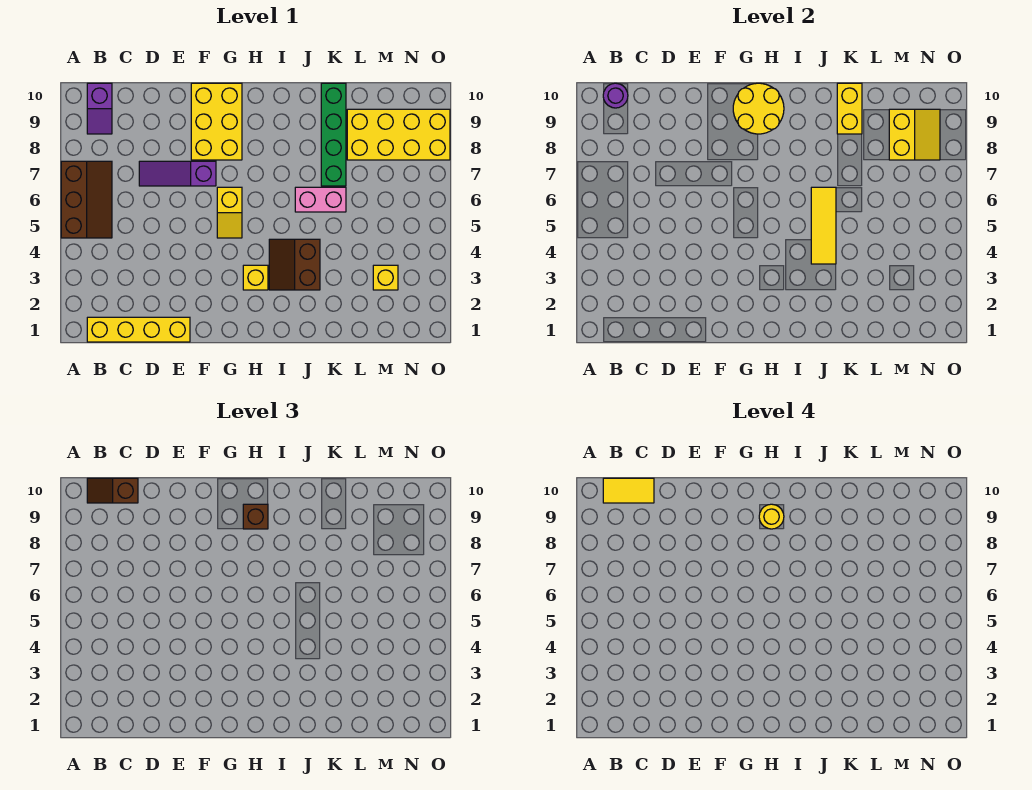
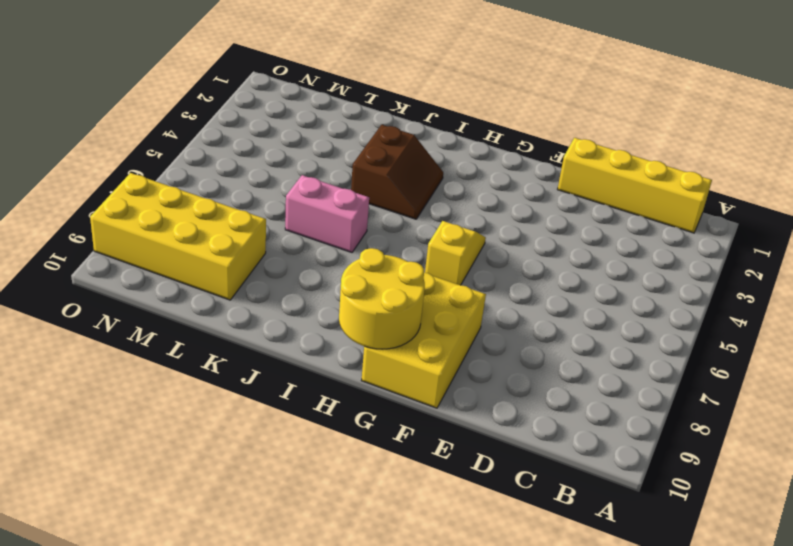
none -> brown slope A5:B7 level 1 top A
none -> purple slope B9:B10 level 1 top 10
none -> purple slope D7:F7 level 1 top F

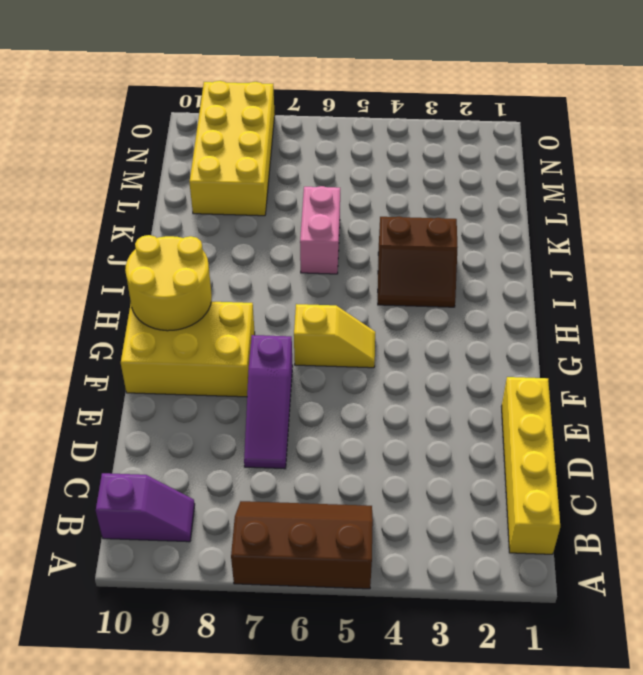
none -> yellow brick H3 level 1
none -> green brick K7:K10 level 1
none -> yellow brick M3 level 1

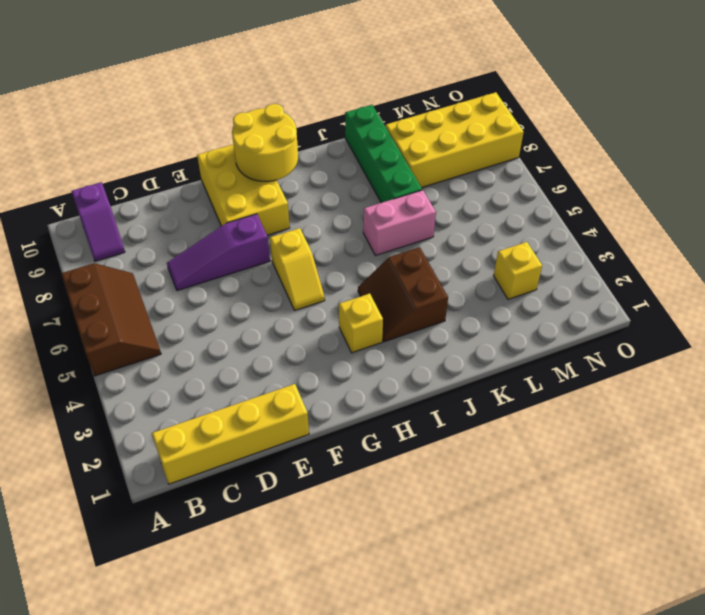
none -> purple round brick B10 level 2
none -> yellow tile J4:J6 level 2
none -> yellow brick K9:K10 level 2

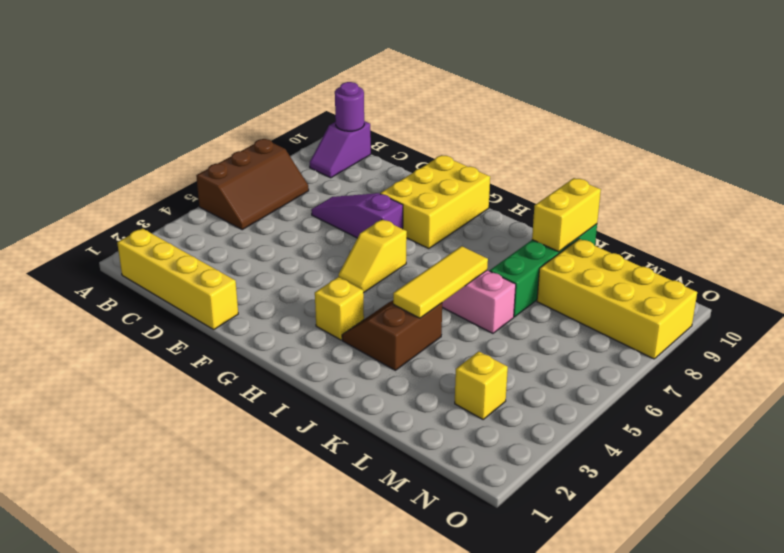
none -> yellow round brick G9:H10 level 2
none -> yellow slope M8:N9 level 2 top M
none -> brown slope B10:C10 level 3 top C

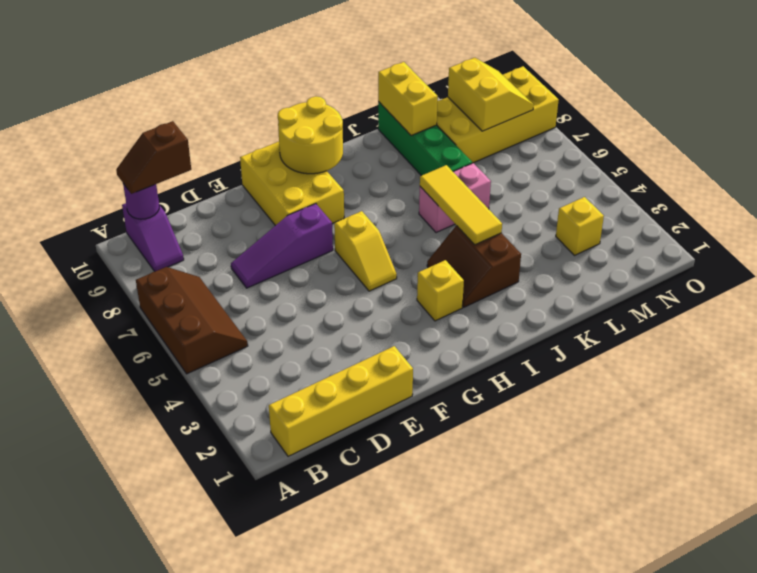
none -> brown brick H9 level 3
none -> yellow tile B10:C10 level 4
none -> yellow round brick H9 level 4

